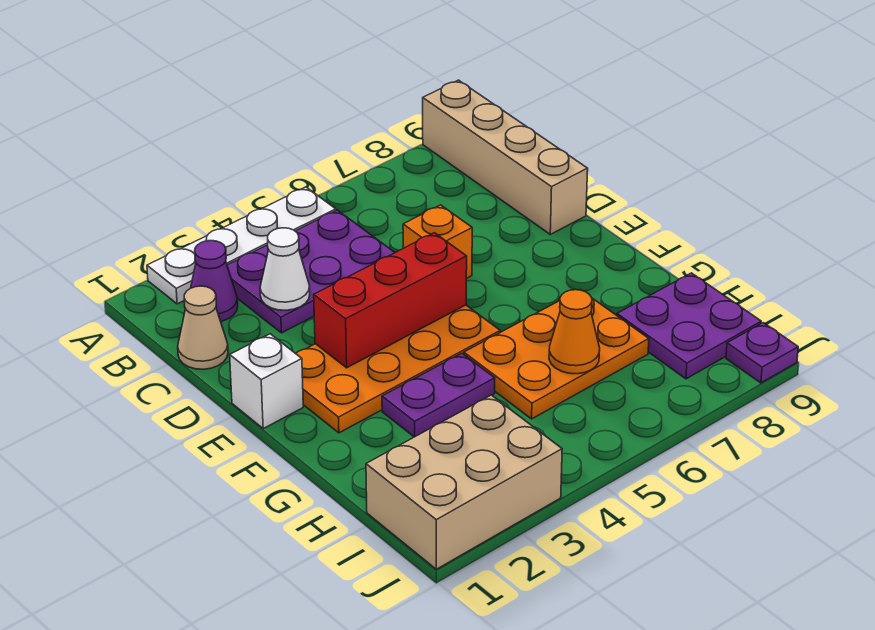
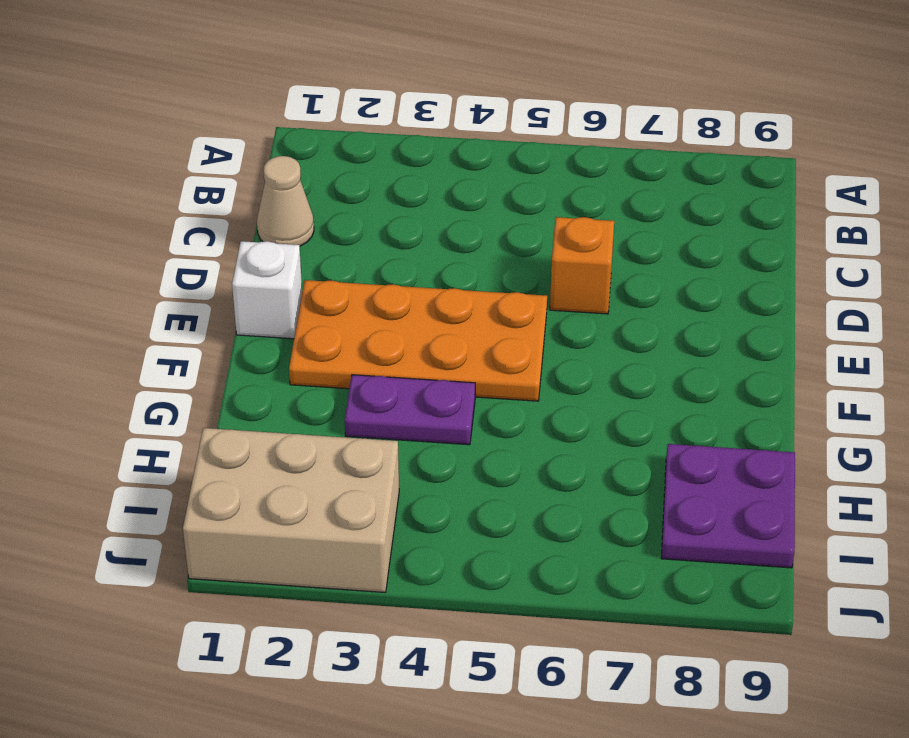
none -> white plate A2:A5 level 1
none -> tan brick A9:D9 level 1
none -> purple cone B2 level 1

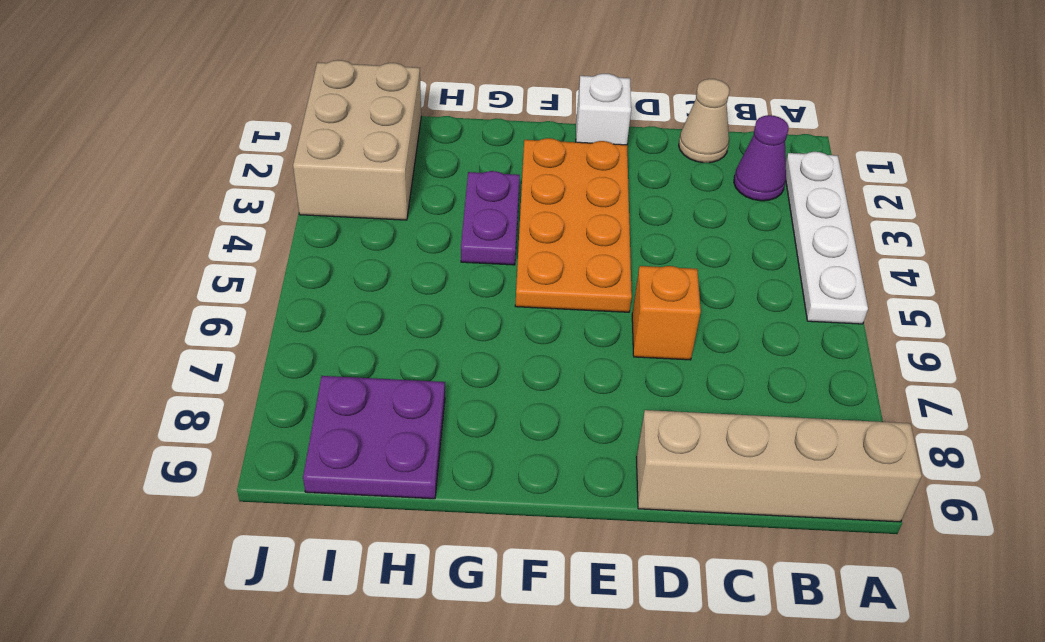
none -> purple plate B3:C5 level 1
none -> orange plate G5:H7 level 1
none -> purple plate J9 level 1

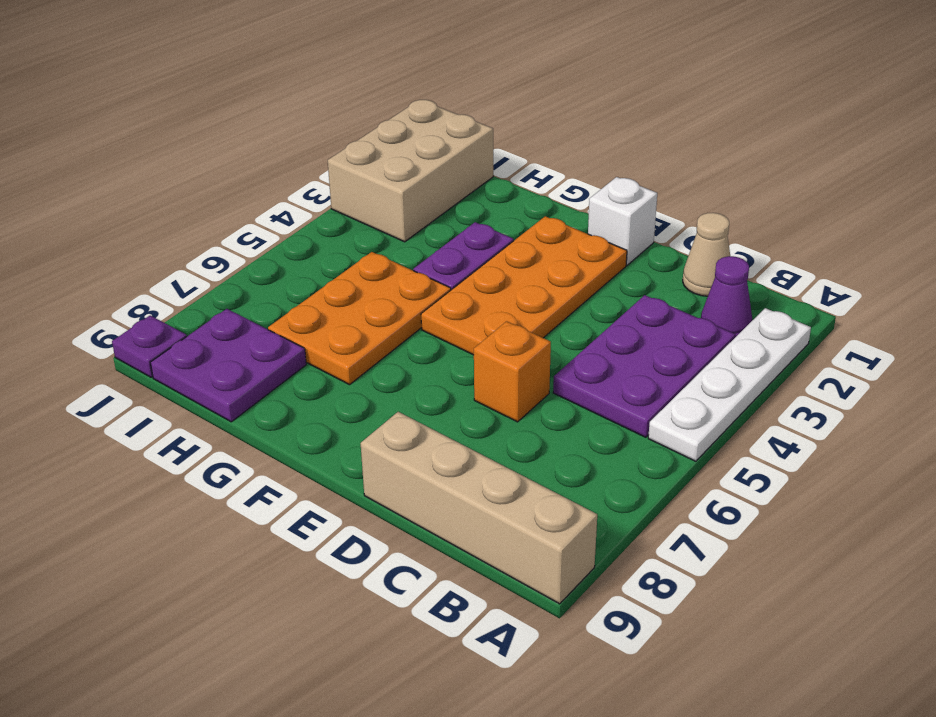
none -> white cone C3 level 2
none -> red brick E3:E5 level 2
none -> orange cone H6 level 2

